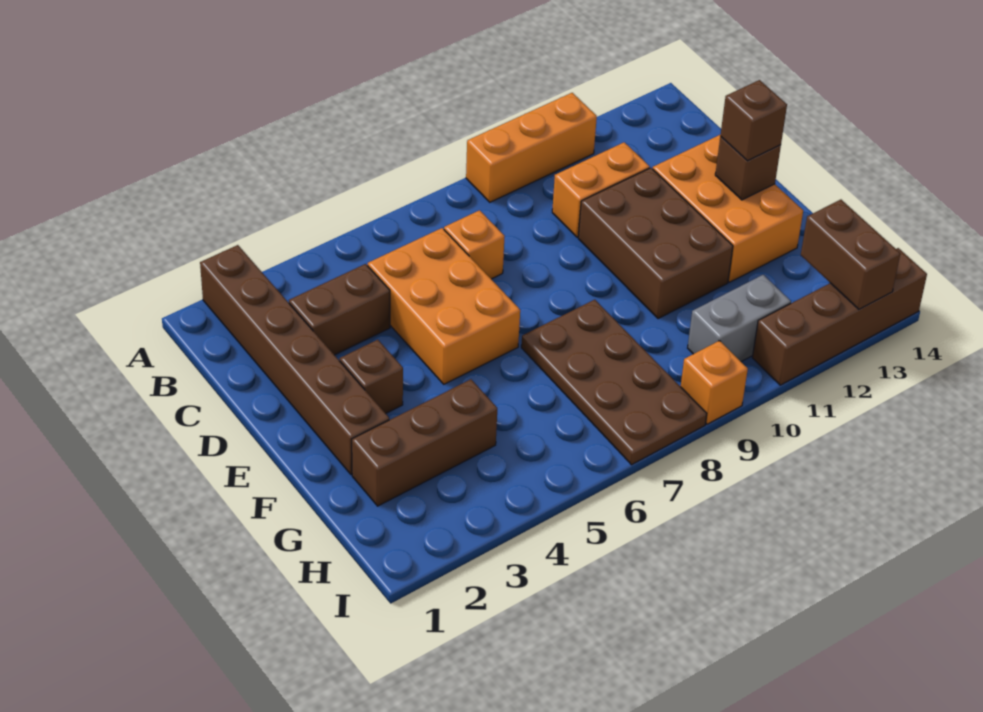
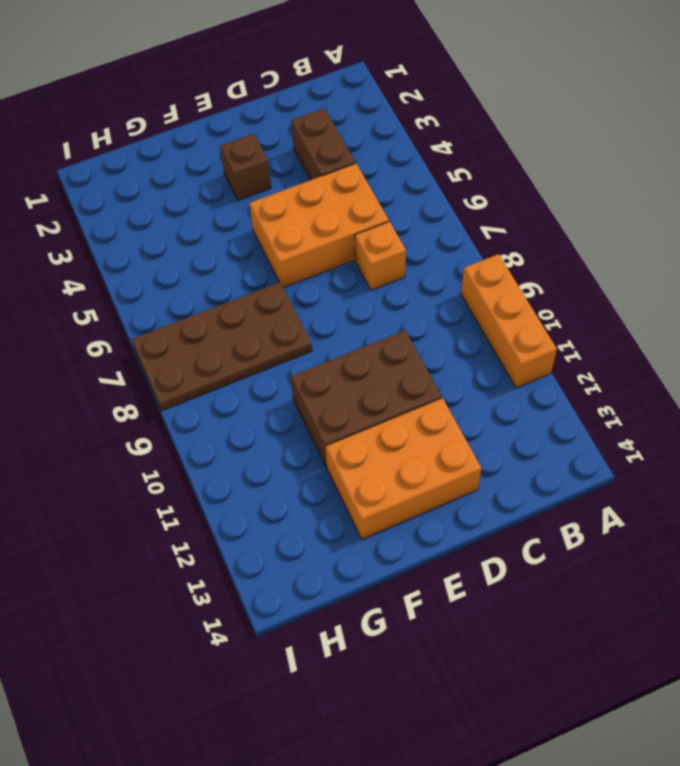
none -> brown brick A2:F2 level 1
none -> orange brick C10:C11 level 1
none -> brown brick G2:G4 level 1

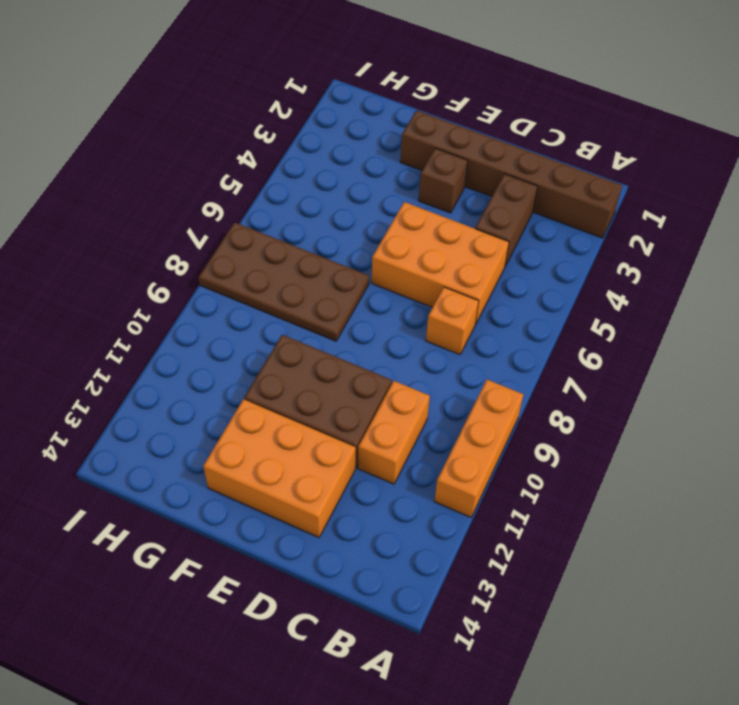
none -> brown brick G2:G4 level 1
none -> grey brick H10:H11 level 1
none -> orange brick I9 level 1

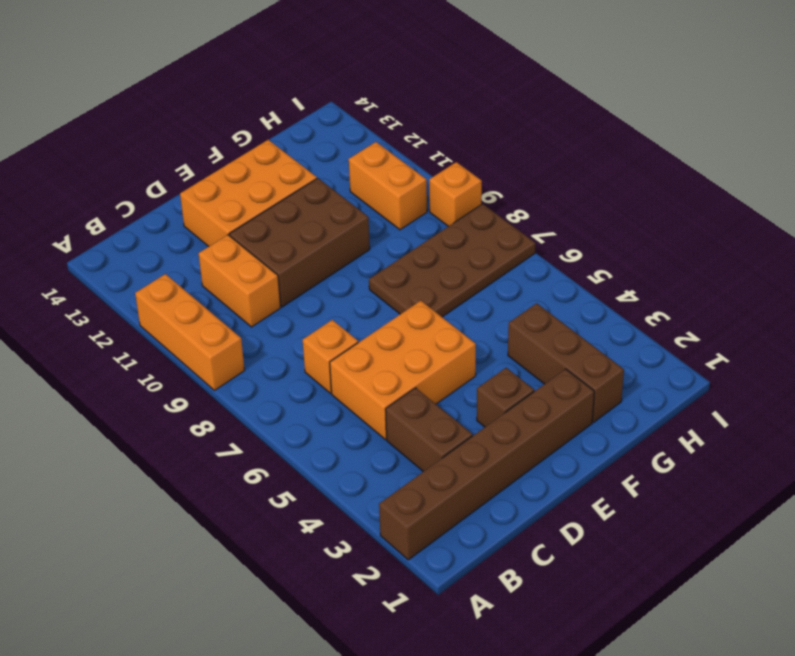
orange brick H10:H11 level 1 -> grey brick H10:H11 level 1
none -> brown brick I11:I14 level 1
none -> brown brick E13 level 2
none -> brown brick H13:I13 level 2

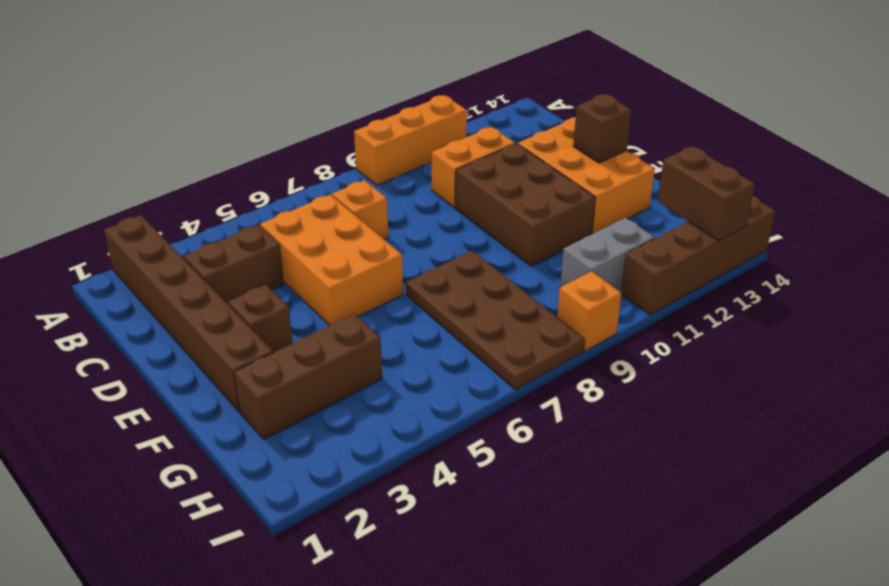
none -> brown brick E13 level 3

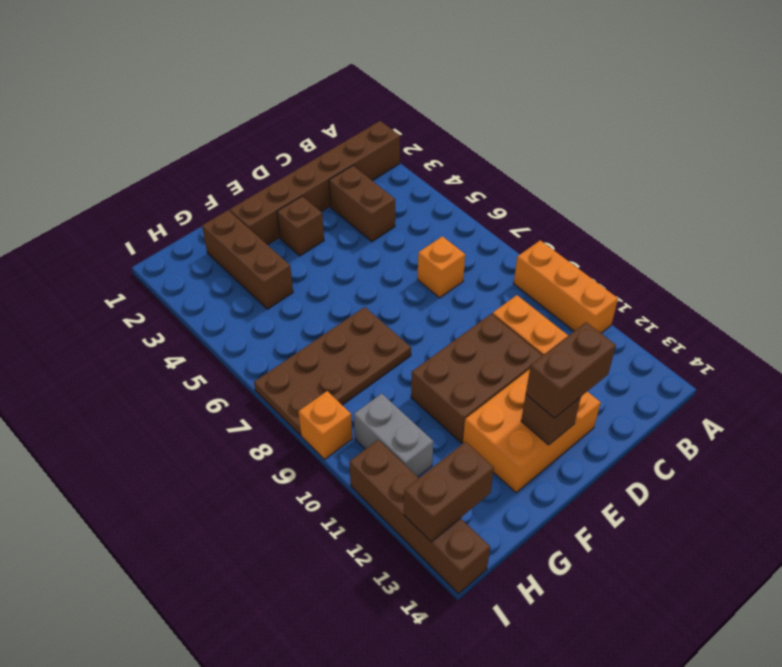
brown brick D13:E13 level 3 -> brown brick E13 level 3
none -> orange brick C5:E6 level 1

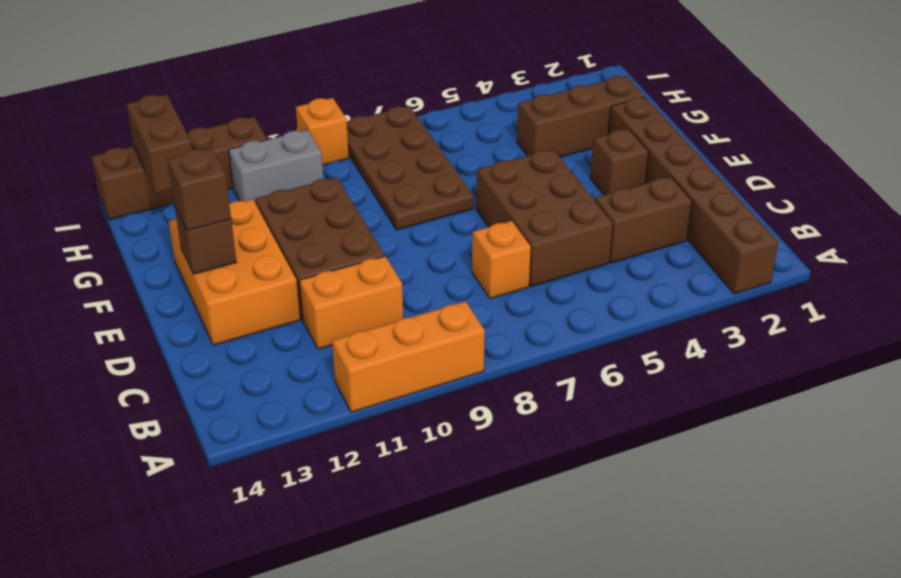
brown brick C5:E6 level 1 -> orange brick C5:E6 level 1

